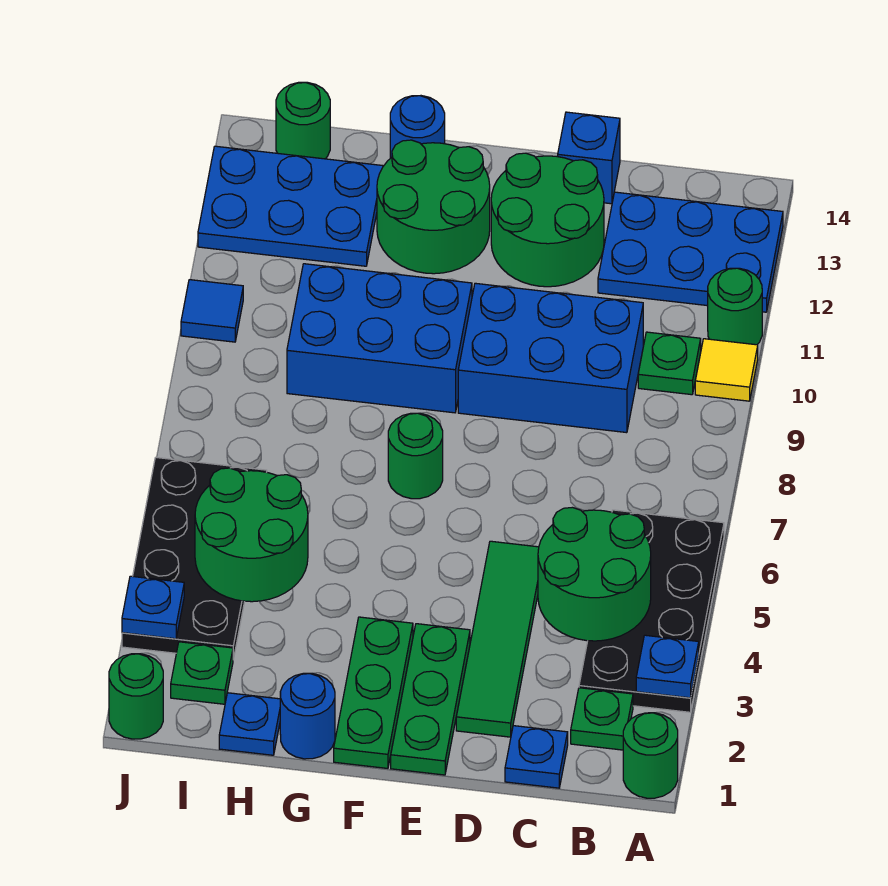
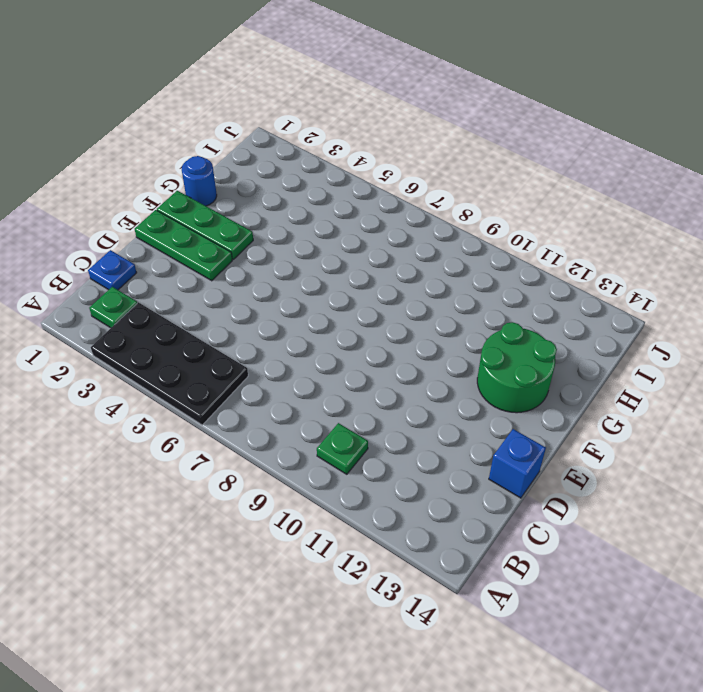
none -> green round brick A1 level 1
none -> yellow tile A10 level 1
none -> green round brick A11 level 1
none -> blue plate A12:C13 level 1

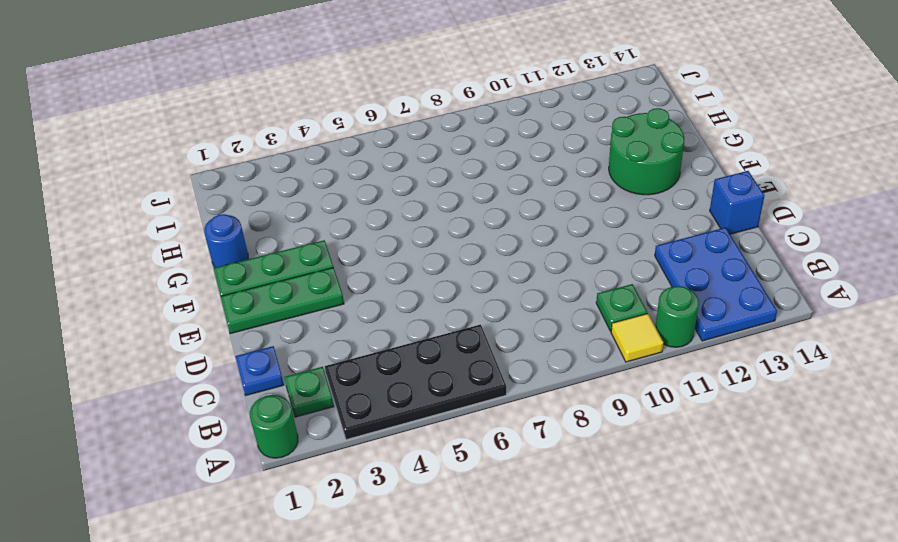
none -> blue brick C9:E10 level 1
none -> green tile D2:D5 level 1
none -> green round brick D12:E13 level 1
none -> green round brick F7 level 1

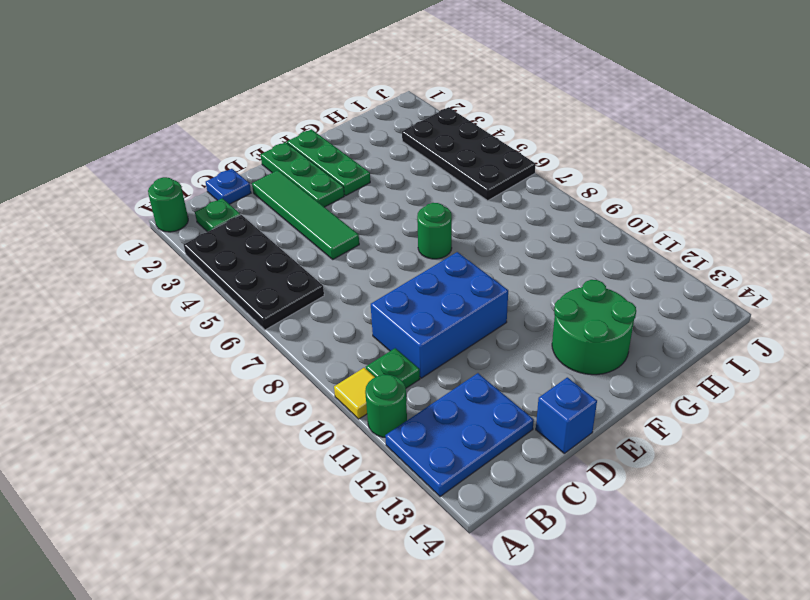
none -> green round brick D12:E13 level 1
none -> blue brick F9:H10 level 1
none -> blue round brick G1 level 1
none -> blue round brick G14 level 1

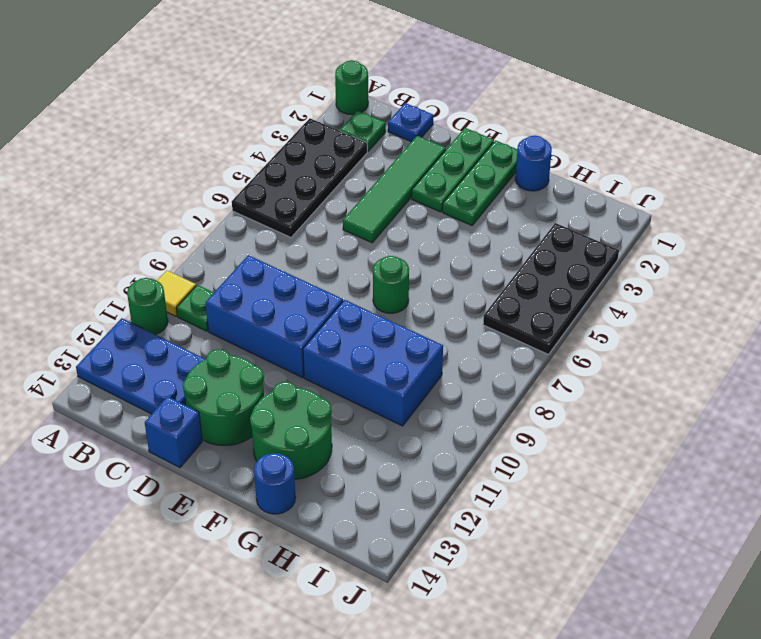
none -> blue plate H1 level 1
none -> blue plate H12:J13 level 1
none -> green plate I2 level 1
none -> green round brick I14 level 1

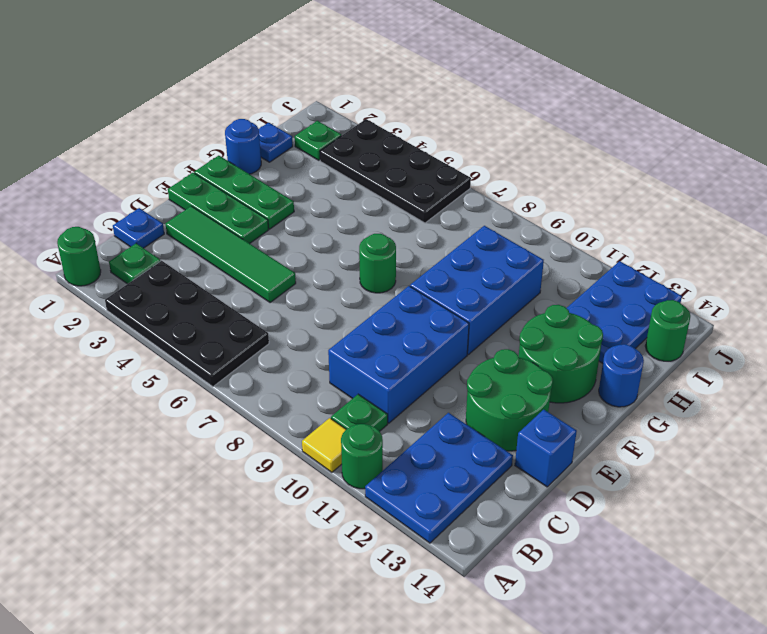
none -> green round brick J1 level 1
none -> blue tile J10 level 1
none -> blue plate A3 level 2
none -> green round brick B4:C5 level 2

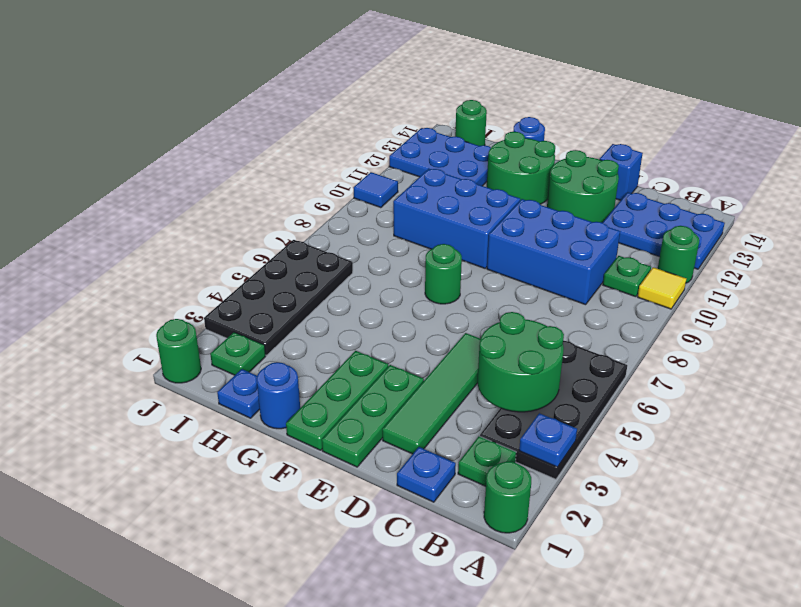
none -> green round brick H4:I5 level 2
none -> blue plate J3 level 2

